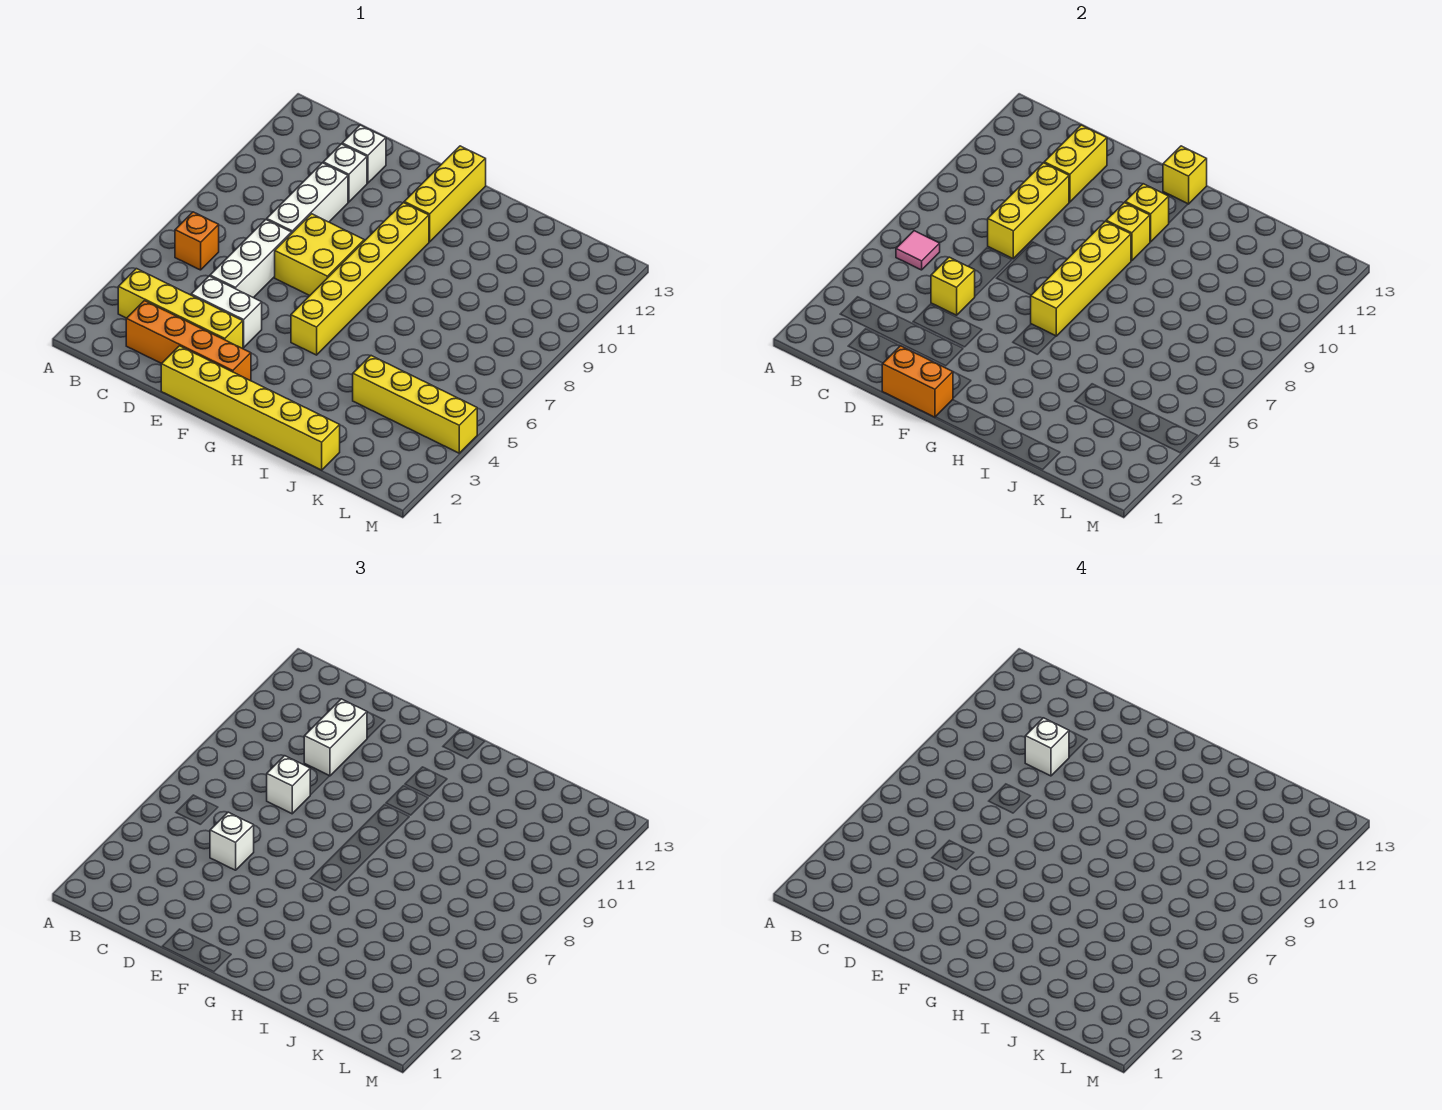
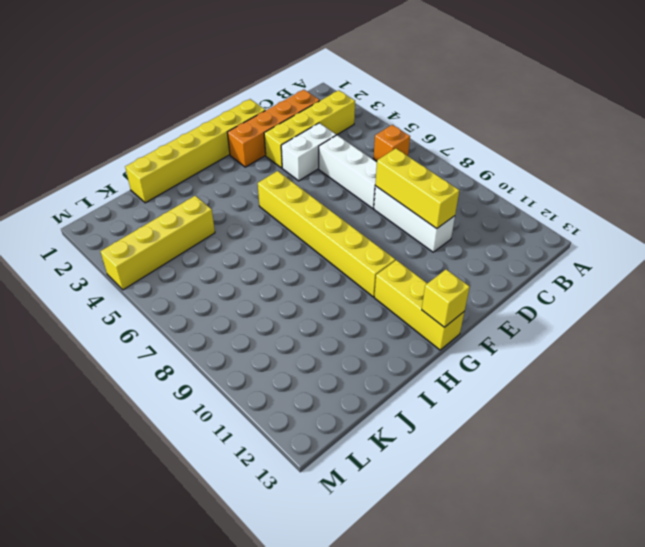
none -> white brick D11 level 1
none -> white brick D12 level 1
none -> yellow brick E7:F8 level 1

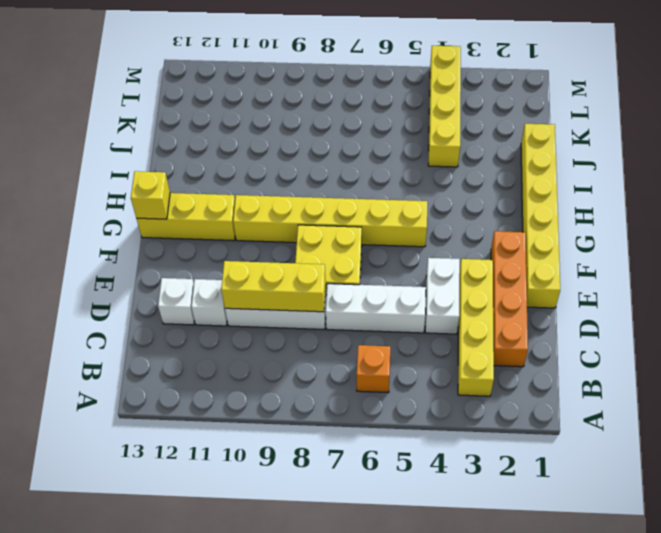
none -> pink tile B6 level 2
none -> yellow brick D5 level 2
none -> yellow brick D11:D12 level 2

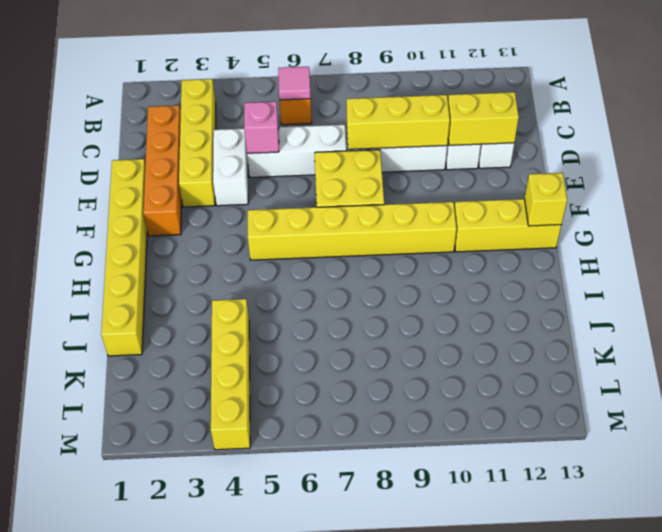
pink brick D5 level 2 -> yellow brick D5 level 2
none -> orange brick E1:F1 level 2
none -> yellow brick G6:G9 level 2
none -> yellow brick G10 level 2

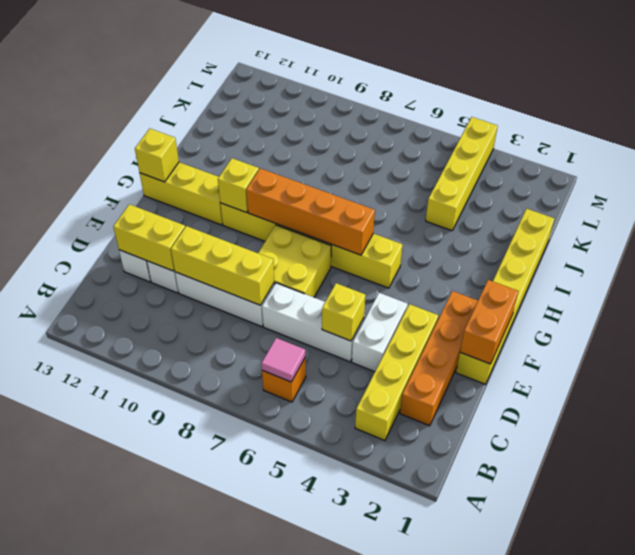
orange brick G6:G9 level 2 -> yellow brick G6:G9 level 2
none -> yellow brick G11 level 2
none -> white brick D5 level 3
none -> white brick D8 level 3

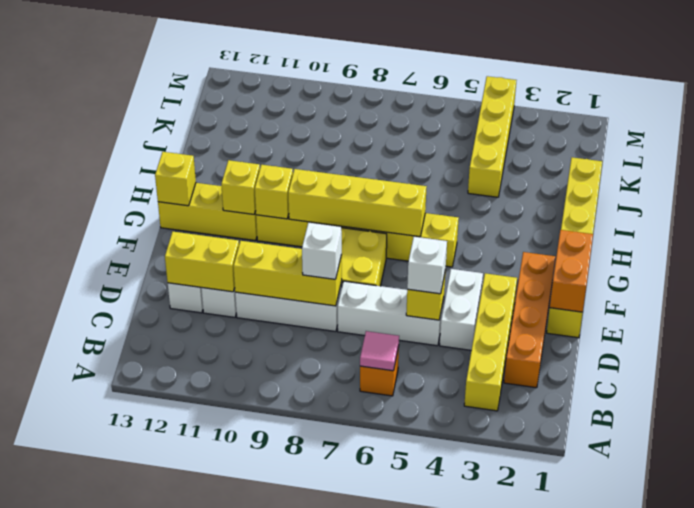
none -> white brick D10:D11 level 3
none -> white brick D10 level 4

